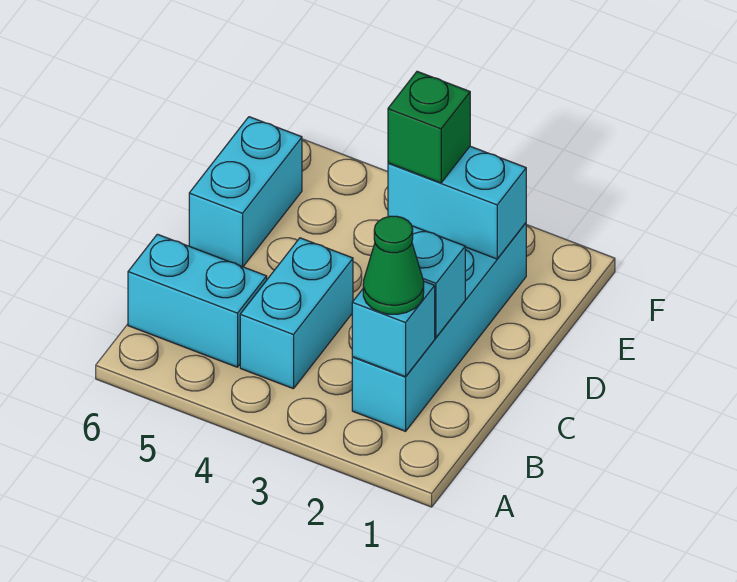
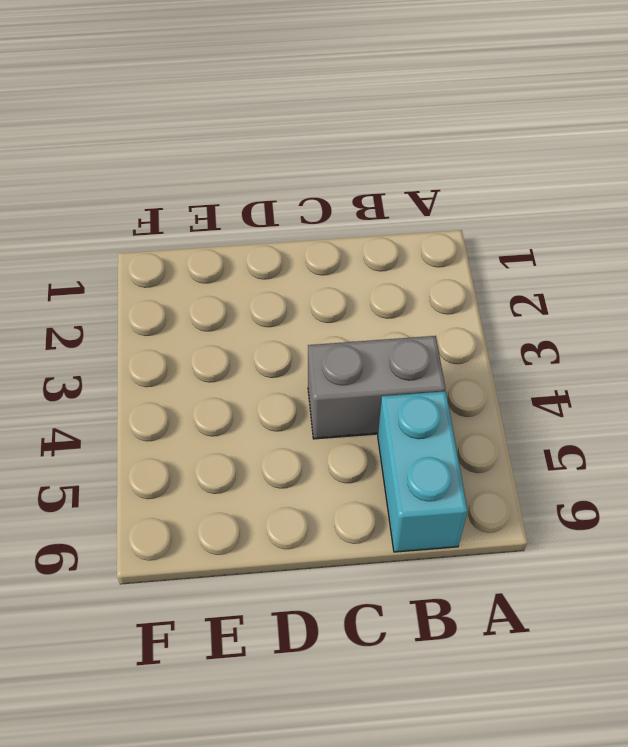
grey brick B4:C4 level 1 -> cyan brick B4:C4 level 1
none -> cyan brick B2:E2 level 1
none -> cyan brick D6:E6 level 1

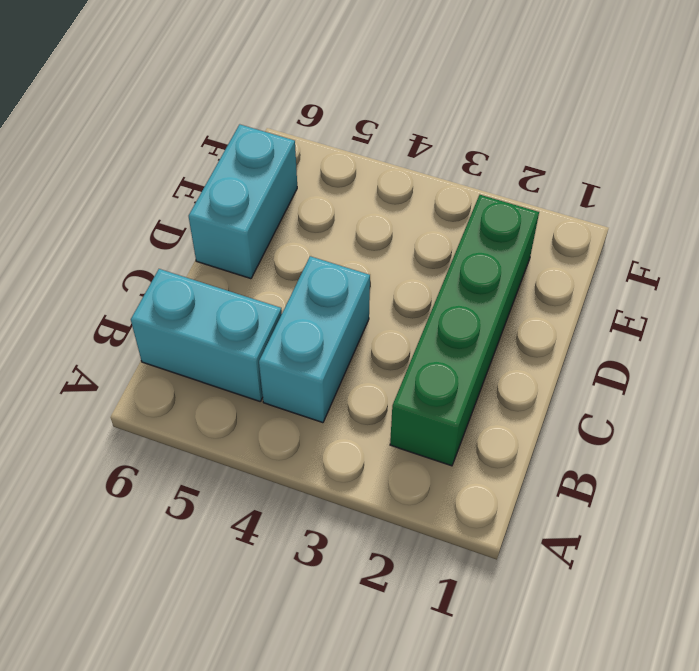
green brick B2:E2 level 1 -> cyan brick B2:E2 level 1
none -> cyan brick B2 level 2
none -> cyan brick C2 level 2

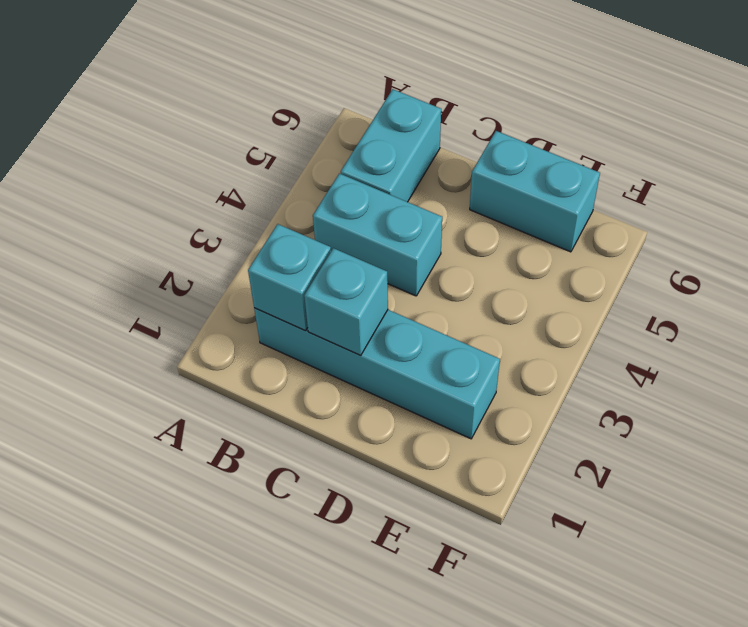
none -> cyan brick E2:E3 level 2
none -> green cone B2 level 3

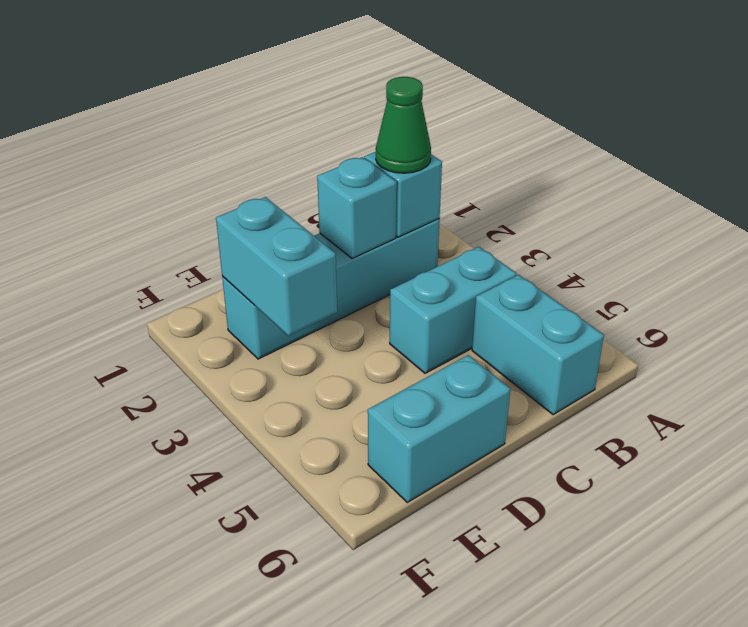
none -> green brick E3 level 3

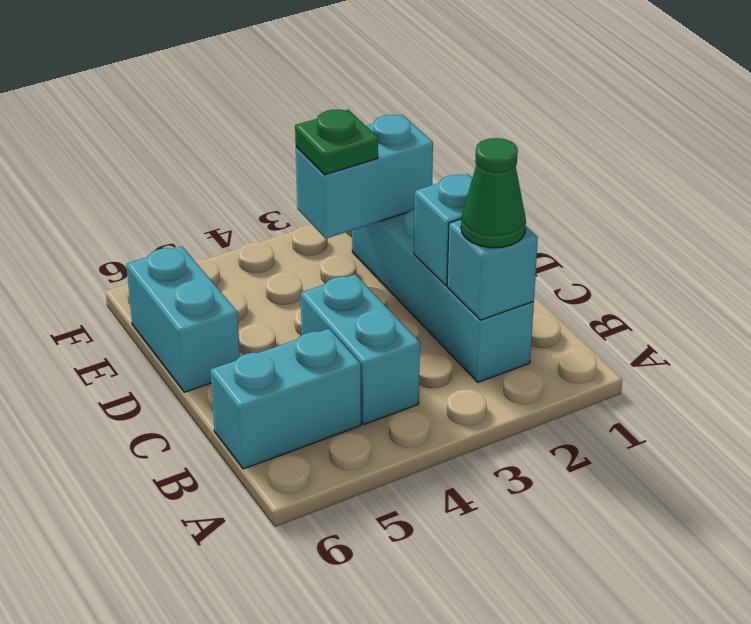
green plate E3 level 3 -> green brick E3 level 3

